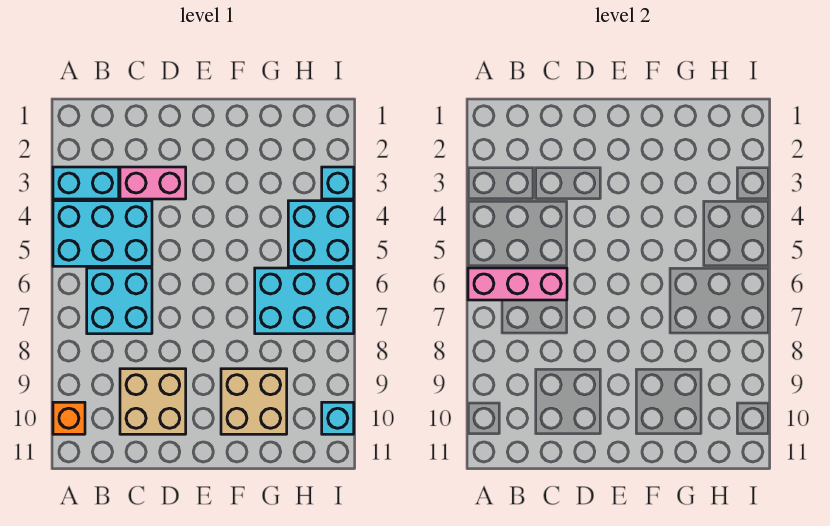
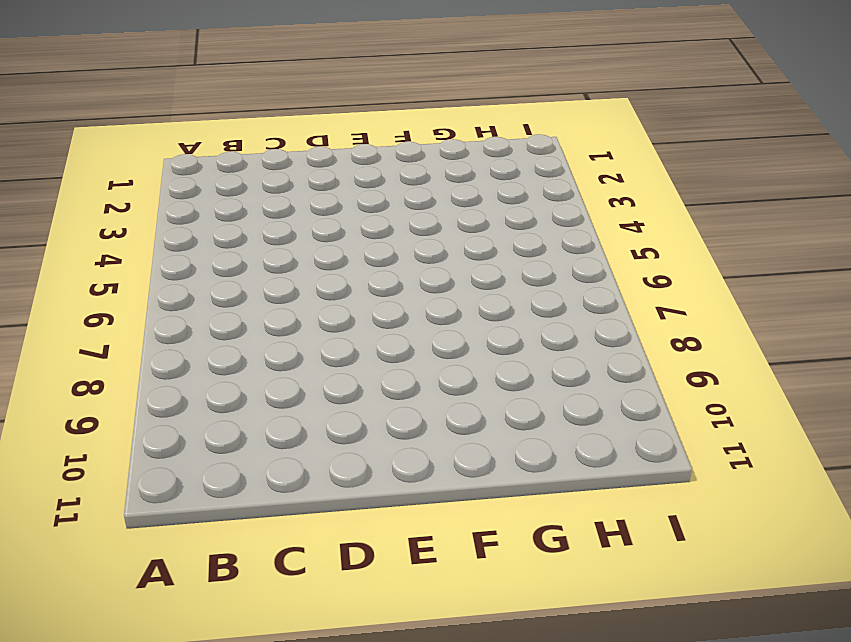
none -> cyan brick A3:B3 level 1
none -> cyan brick A4:C5 level 1
none -> orange brick A10 level 1

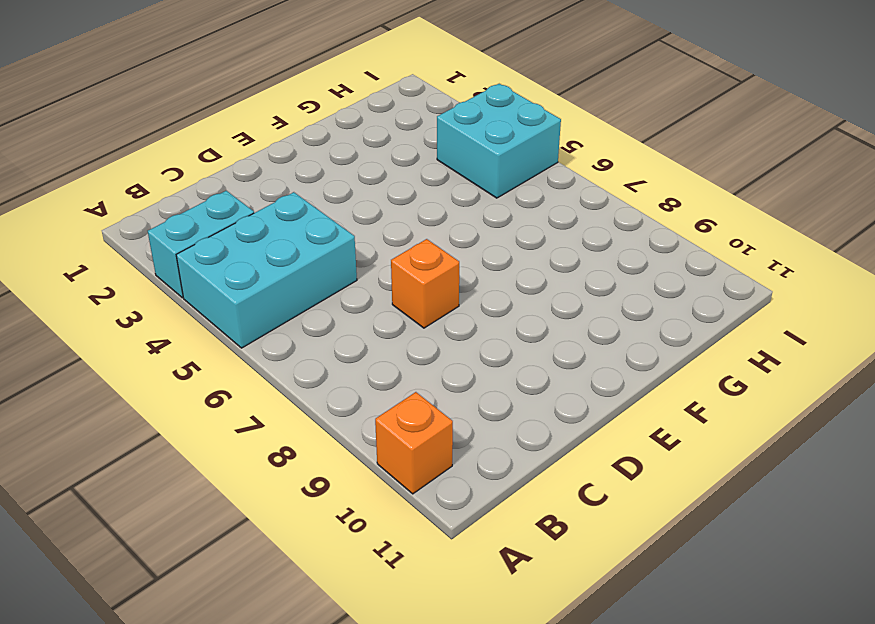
orange brick D7 level 1 -> none
none -> cyan brick B6:C7 level 1
none -> pink brick C3:D3 level 1
none -> tan brick C9:D10 level 1

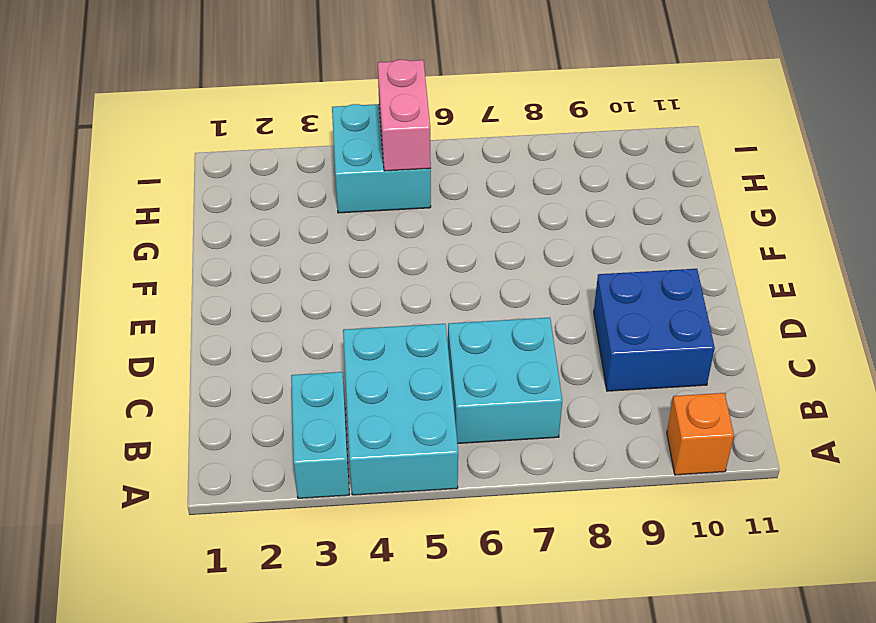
blue brick C9:D10 level 1 -> tan brick C9:D10 level 1
pink brick H5:I5 level 2 -> pink brick C3:D3 level 1
none -> tan brick F9:G10 level 1
none -> cyan brick G6:I7 level 1
none -> cyan brick I3 level 1

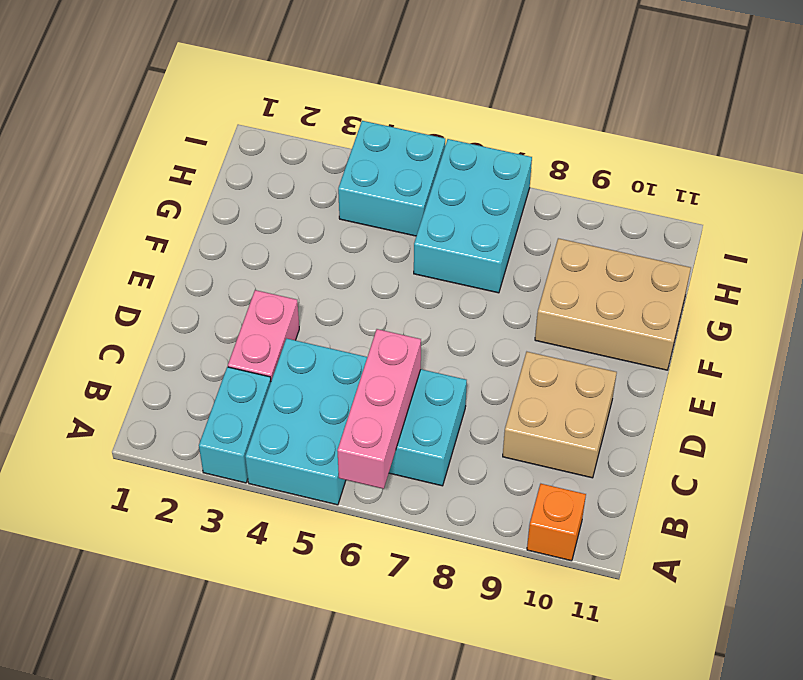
tan brick F9:G11 level 1 -> tan brick F9:G10 level 1
none -> cyan brick I3 level 1
none -> cyan brick I10 level 1

